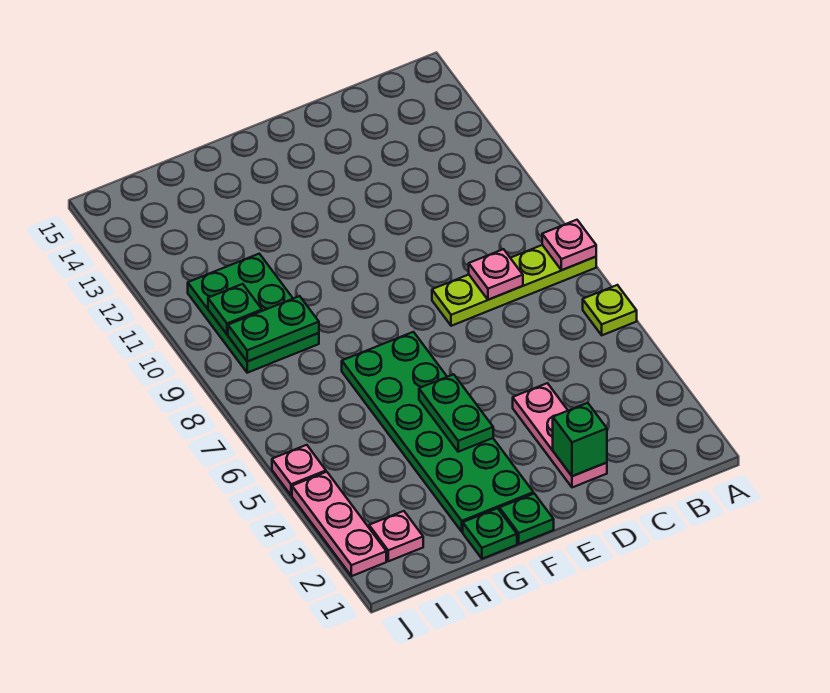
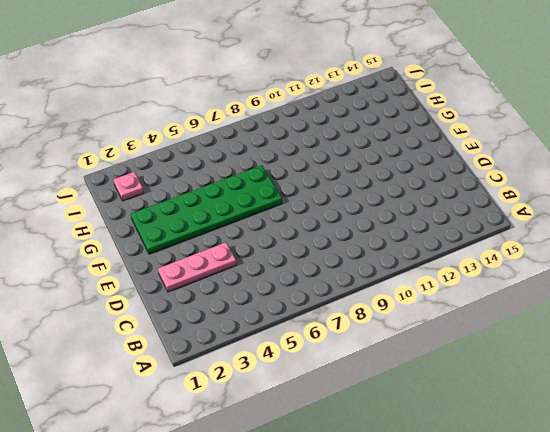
none -> lime plate A6 level 1
none -> lime plate A8:D8 level 1
none -> green plate F1 level 1

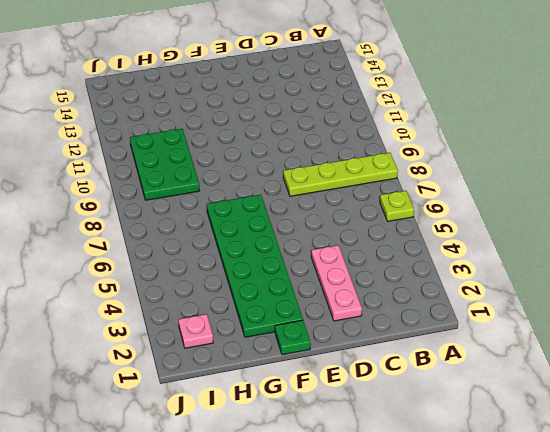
none -> green plate G1 level 1
none -> pink plate J2:J4 level 1
none -> pink plate J5 level 1

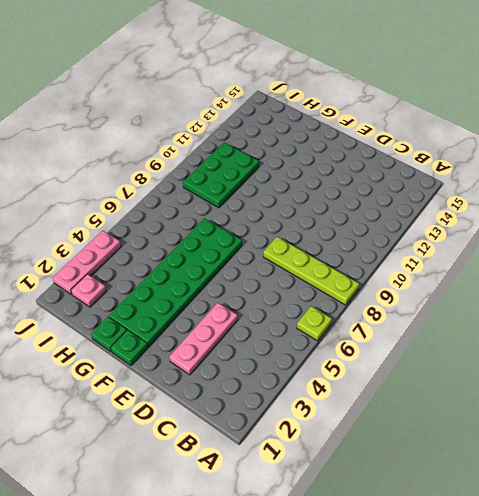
none -> pink plate J5 level 1
none -> pink plate A8 level 2
none -> pink plate C8 level 2

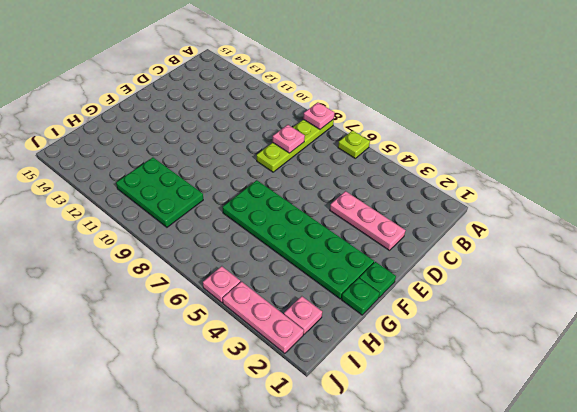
none -> green brick D2 level 2
none -> green plate F4:F5 level 2
none -> green plate H9:I9 level 2

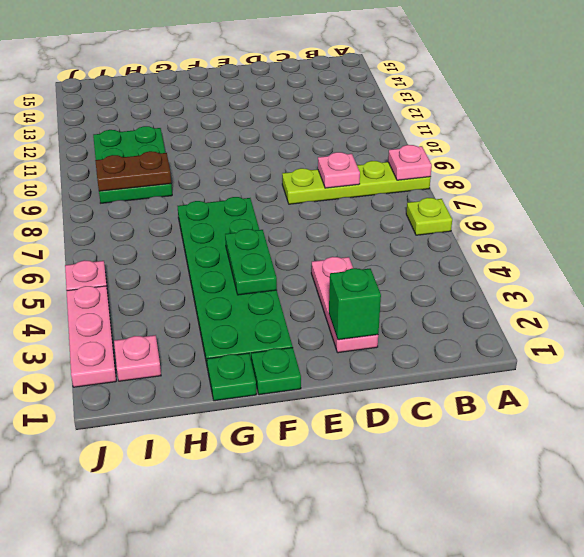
brown plate H9:I9 level 2 -> green plate H9:I9 level 2
none -> green plate I10 level 2

